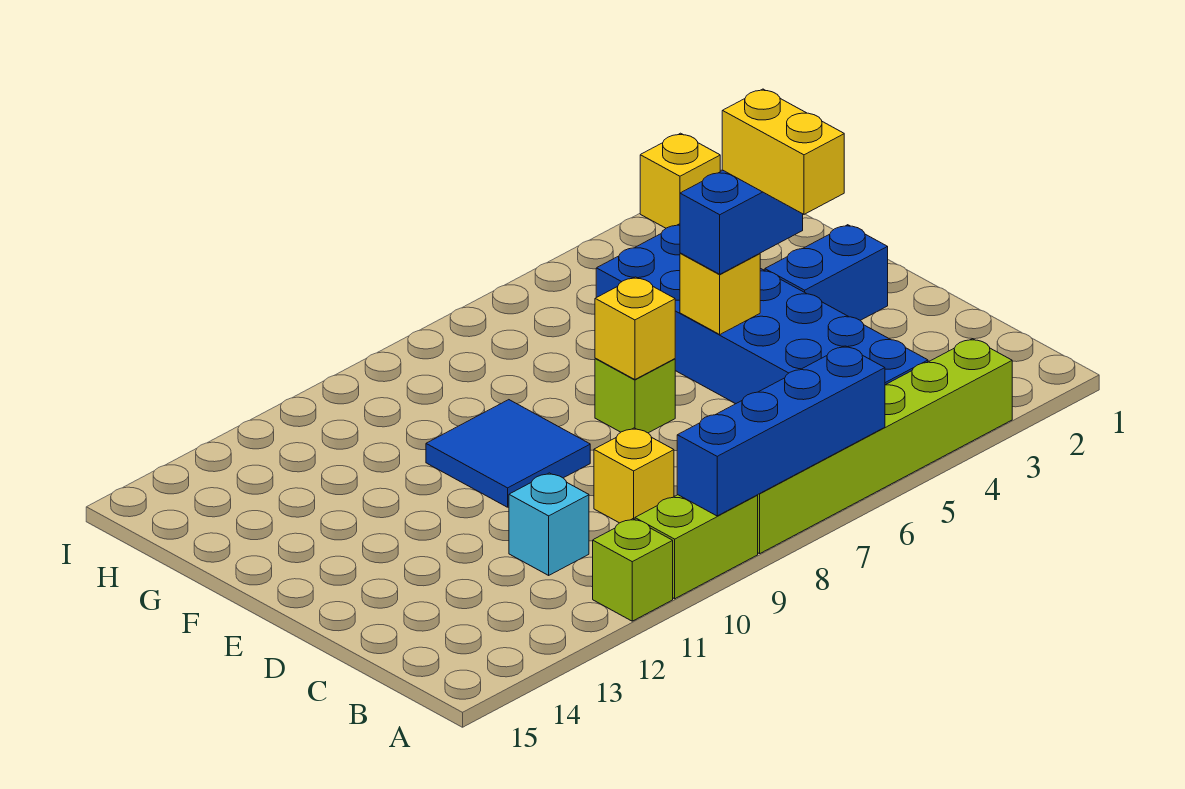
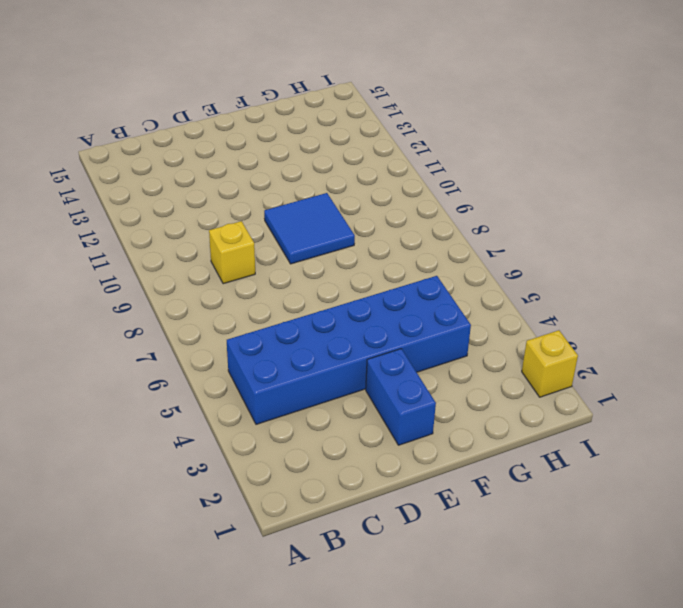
none -> lime brick A3:A8 level 1
none -> lime brick A9:A10 level 1
none -> lime brick A11 level 1

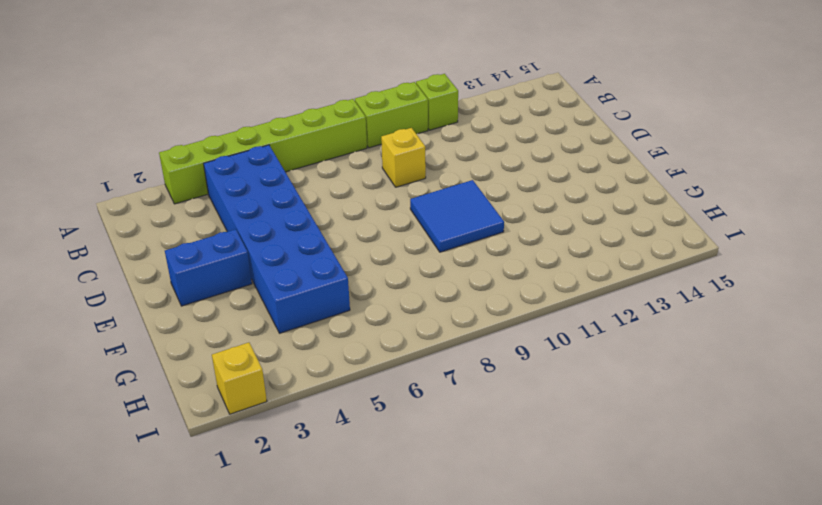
none -> cyan brick C11 level 1
none -> lime brick E7 level 1
none -> blue brick A6:A9 level 2

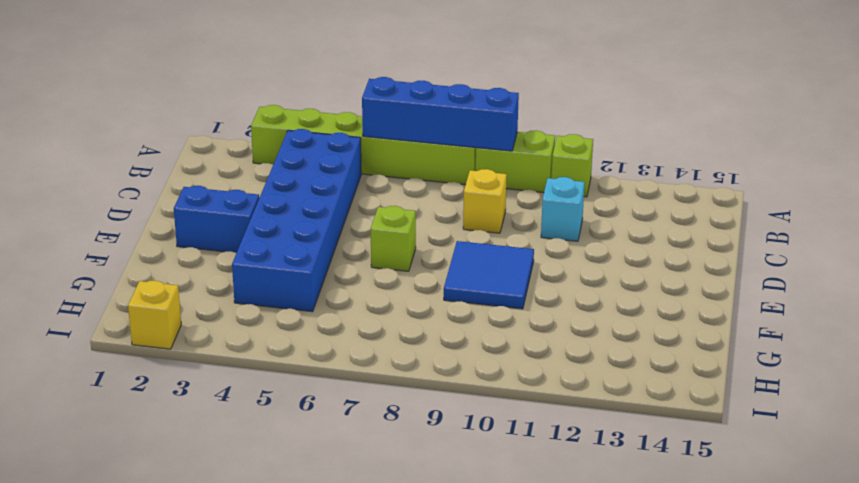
none -> yellow brick E5 level 2
none -> yellow brick E7 level 2
none -> blue brick E4:E5 level 3

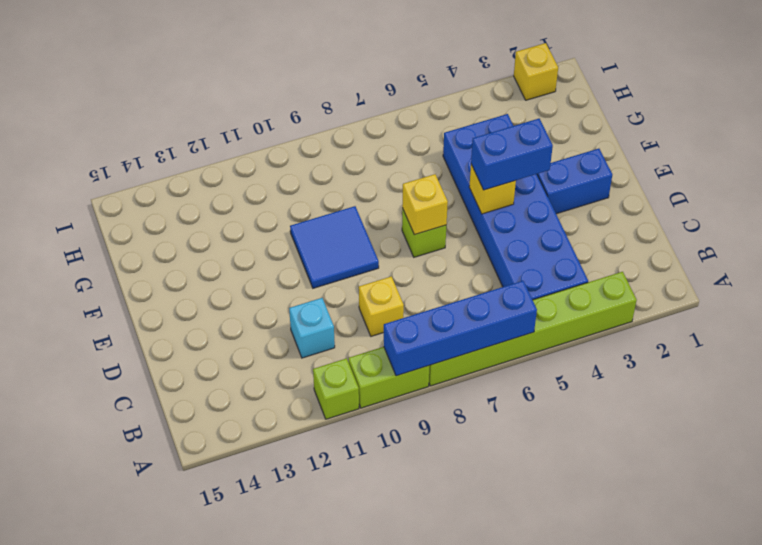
none -> yellow brick D4:E4 level 4

